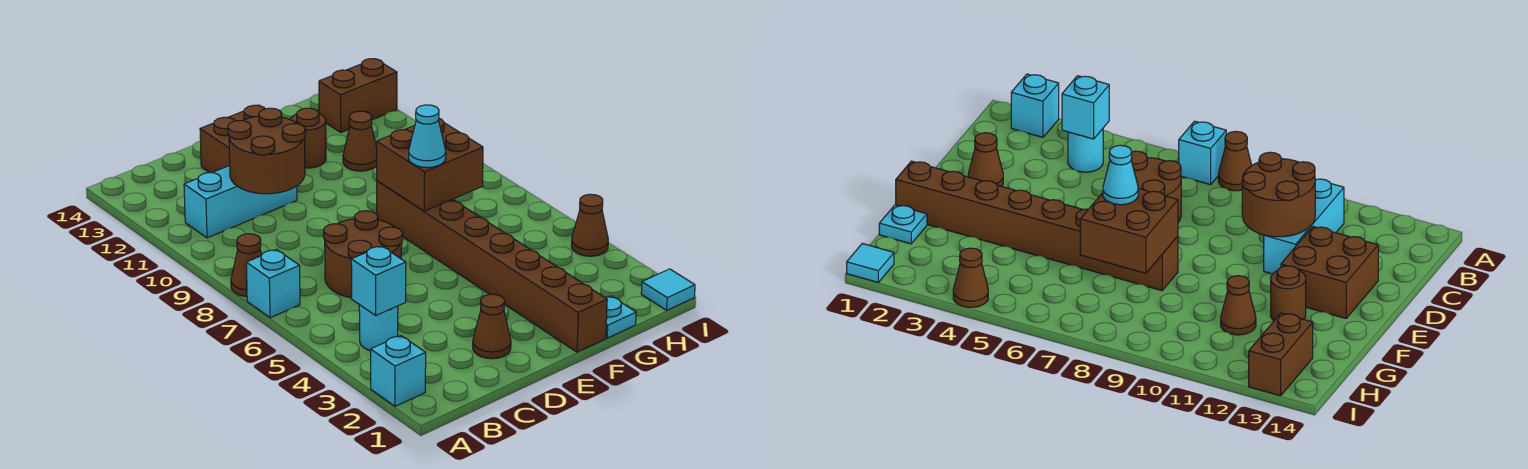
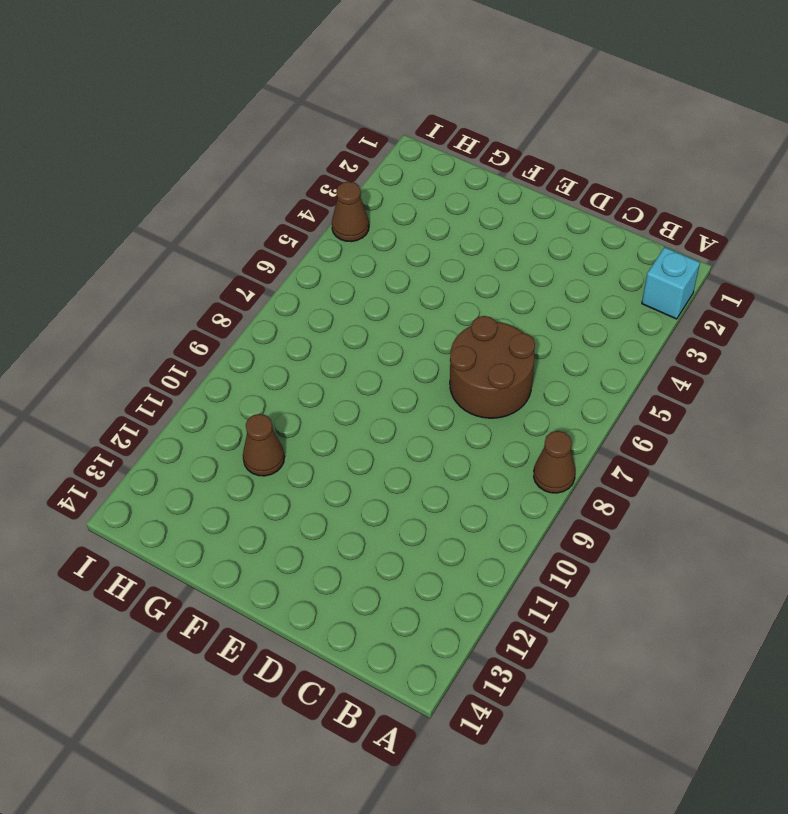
none -> cyan brick A7 level 1
none -> cyan round brick B4 level 1
none -> cyan brick B11:D11 level 1

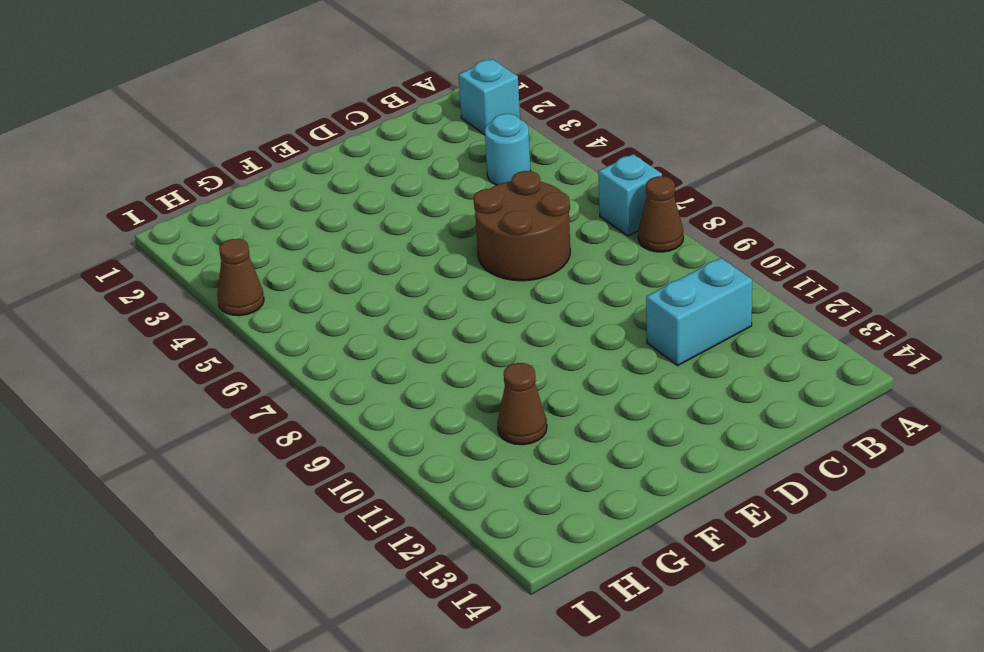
cyan brick B11:C11 level 1 -> cyan brick B11:D11 level 1
none -> brown cone D2 level 1
none -> brown brick D12:E13 level 1
none -> brown brick F1:F8 level 1

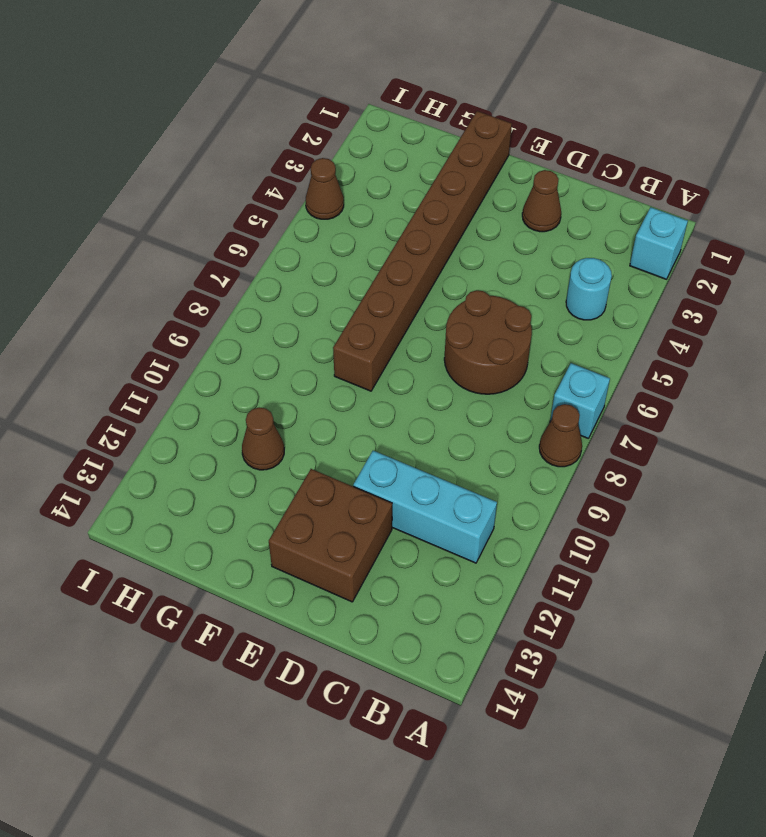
none -> brown round brick F12 level 1
none -> cyan plate G1 level 1
none -> brown brick H13:I13 level 1

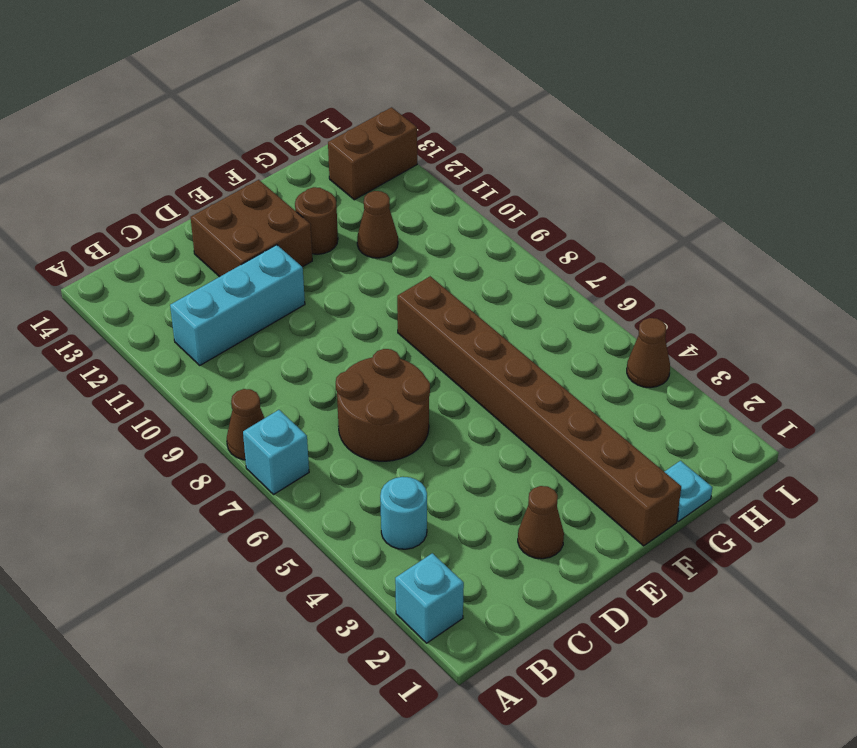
none -> cyan tile I1 level 1
none -> cyan brick B4 level 2
none -> brown round brick C10:D11 level 2

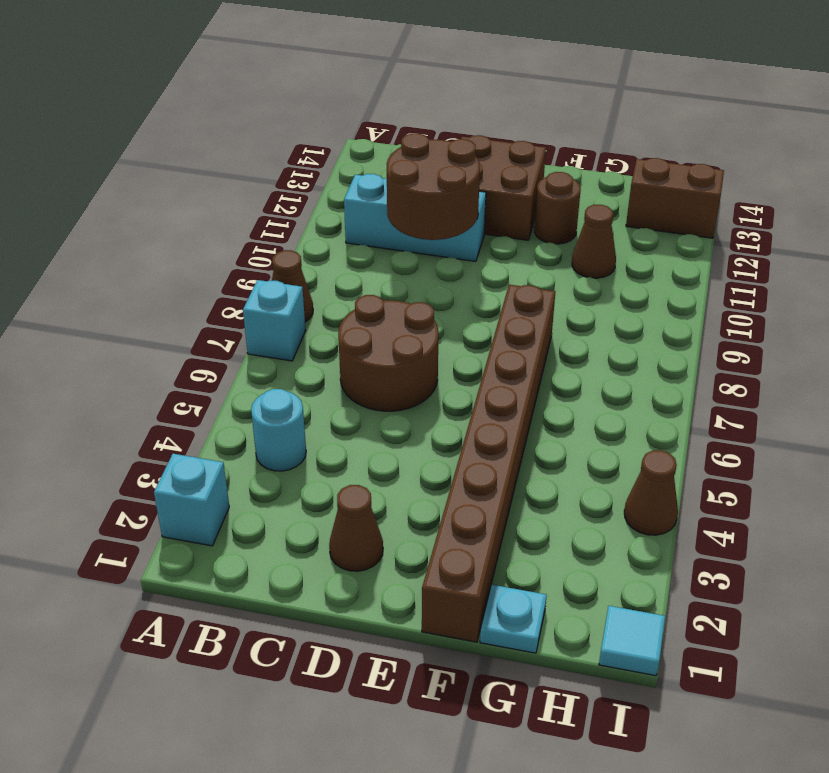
none -> cyan brick B4 level 2
none -> brown brick F7:G8 level 2
none -> cyan cone F7 level 3

